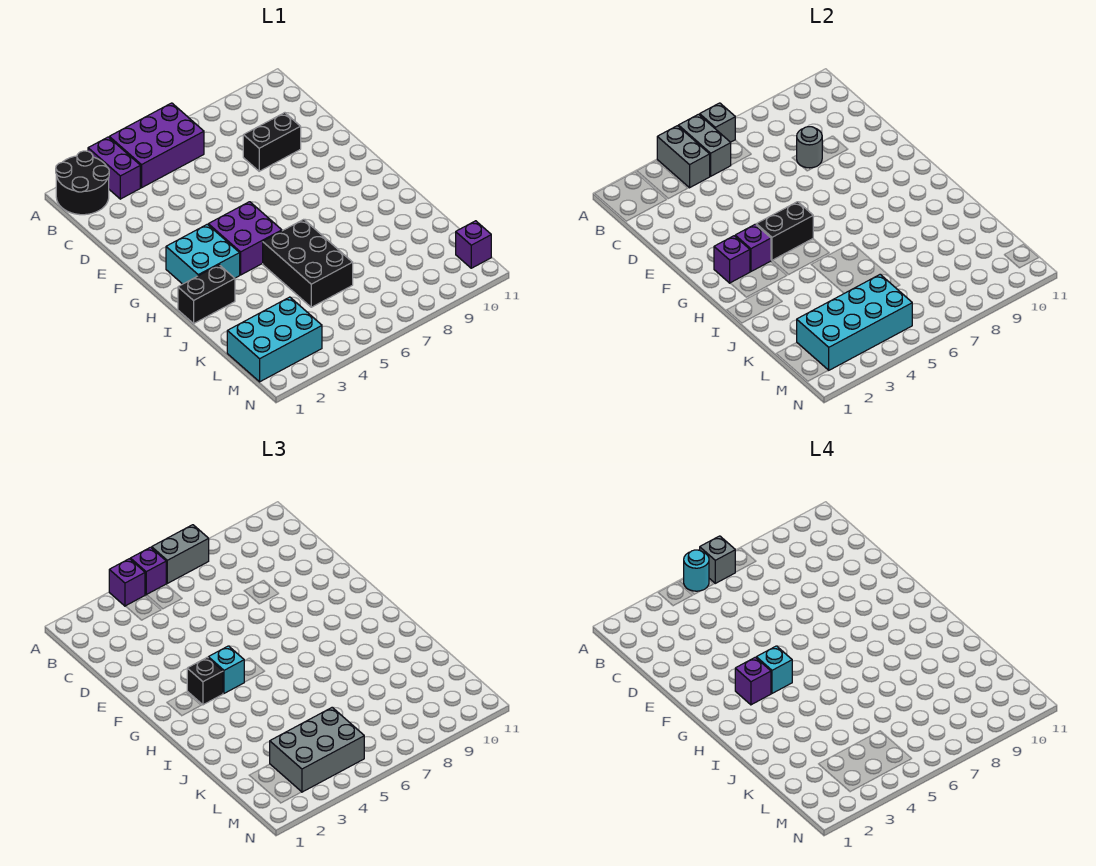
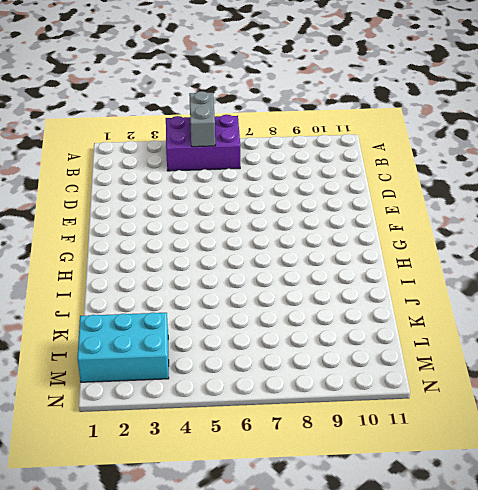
none -> black round brick A1:B2 level 1
none -> purple brick A3:B3 level 1
none -> black brick D8:D9 level 1

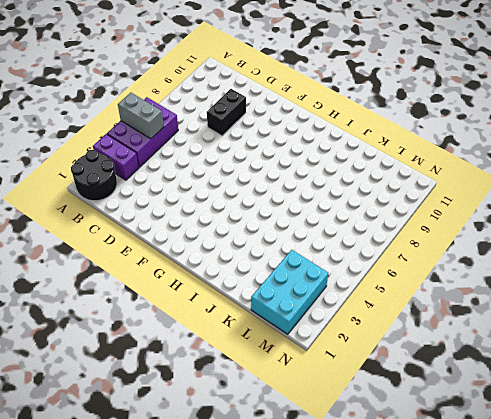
none -> cyan brick G2:H3 level 1
none -> purple brick G4:H5 level 1
none -> black brick I1:I2 level 1

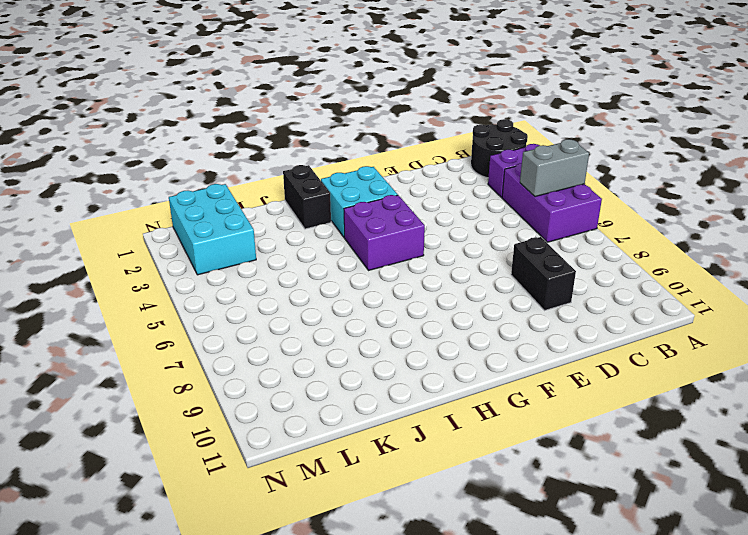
none -> black brick I5:K6 level 1
none -> purple brick M11 level 1
none -> grey brick A4:B4 level 2

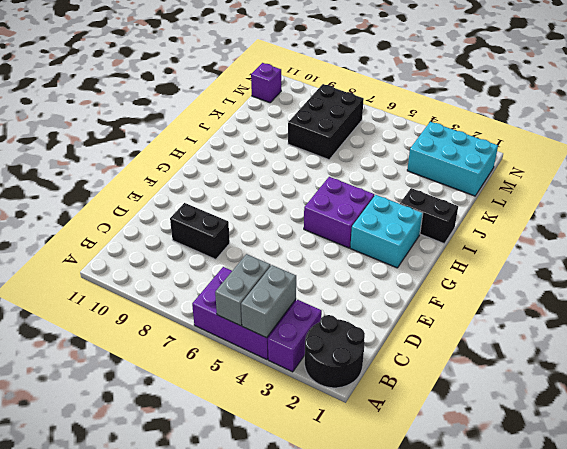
black brick K7:M8 level 1 -> black brick I5:K6 level 1
none -> grey brick A6 level 2
none -> grey round brick D8 level 2
none -> purple brick G2 level 2

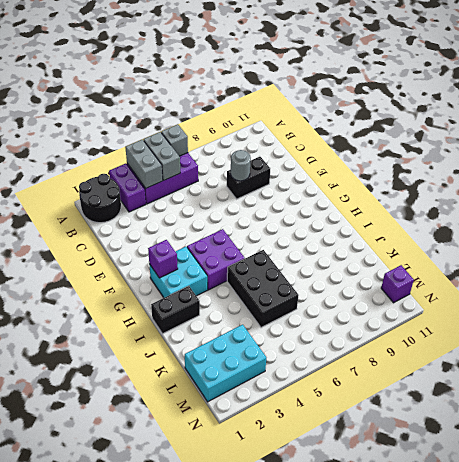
none -> purple brick G3 level 2
none -> black brick G4:G5 level 2
none -> cyan brick L2:M5 level 2

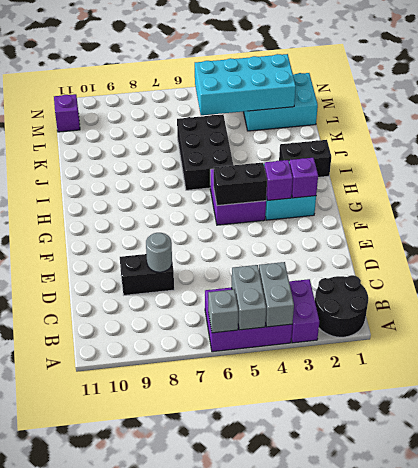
none -> purple brick A4 level 3
none -> purple brick A5 level 3
none -> grey brick A6:A7 level 3

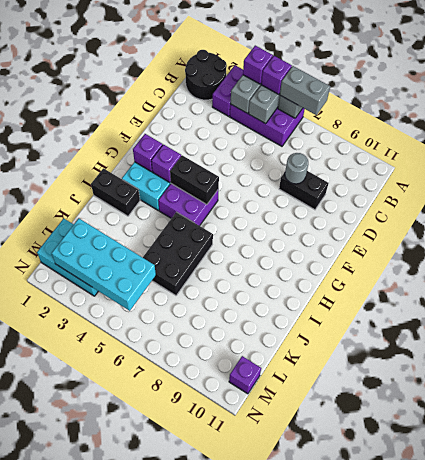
none -> black brick G3 level 3
none -> cyan brick G4 level 3
none -> grey brick L3:M5 level 3

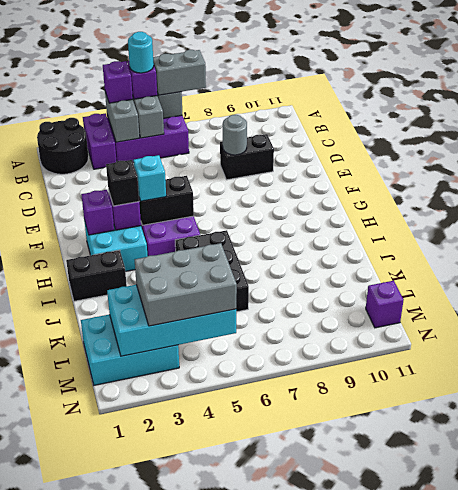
none -> grey brick A6 level 4
none -> purple brick G3 level 4
none -> cyan brick G4 level 4

